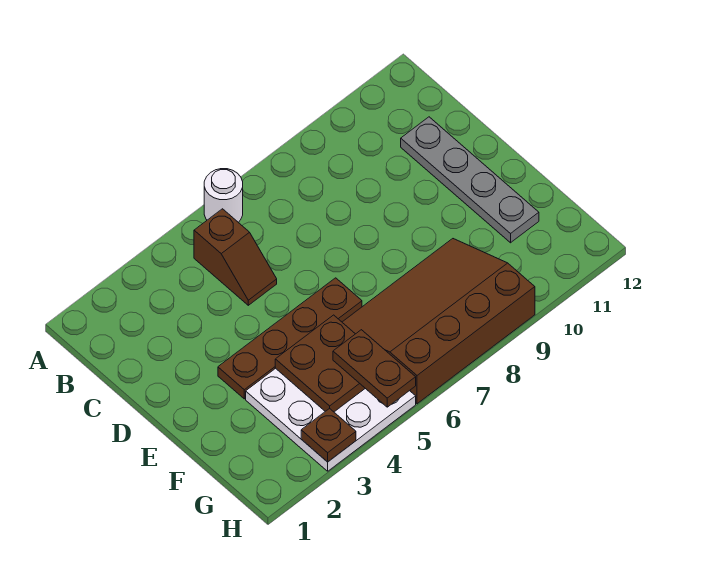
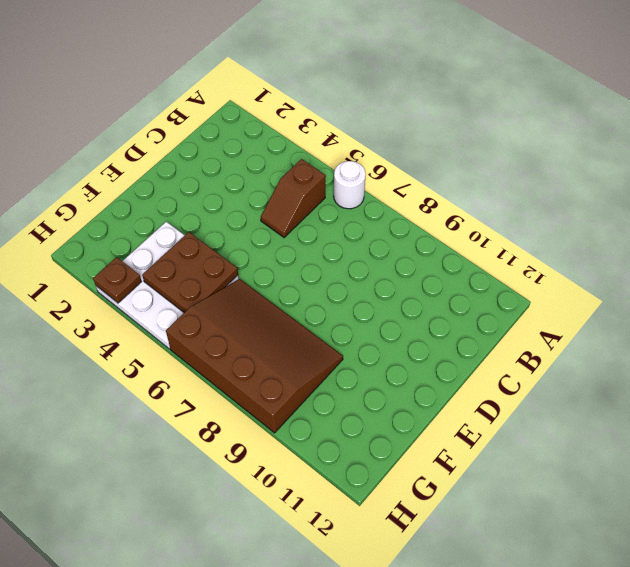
none -> grey plate C11:F11 level 1
none -> brown plate E3:E6 level 1

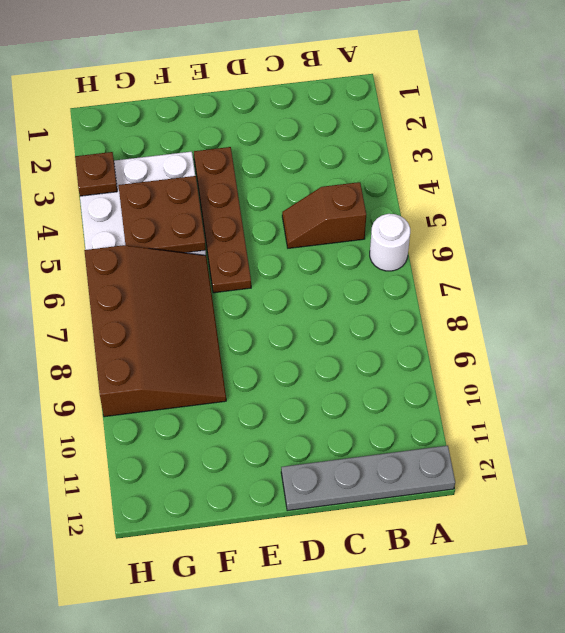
grey plate A12:D12 level 1 -> grey plate C11:F11 level 1
none -> brown plate G5:H5 level 3

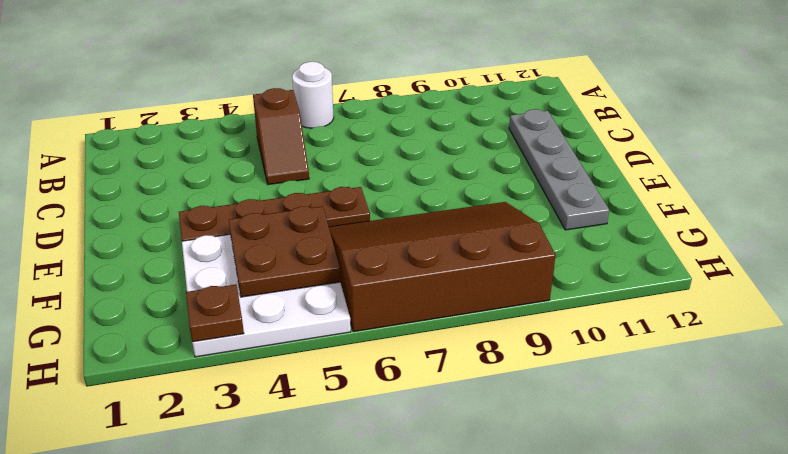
none -> brown plate G5:H5 level 3

